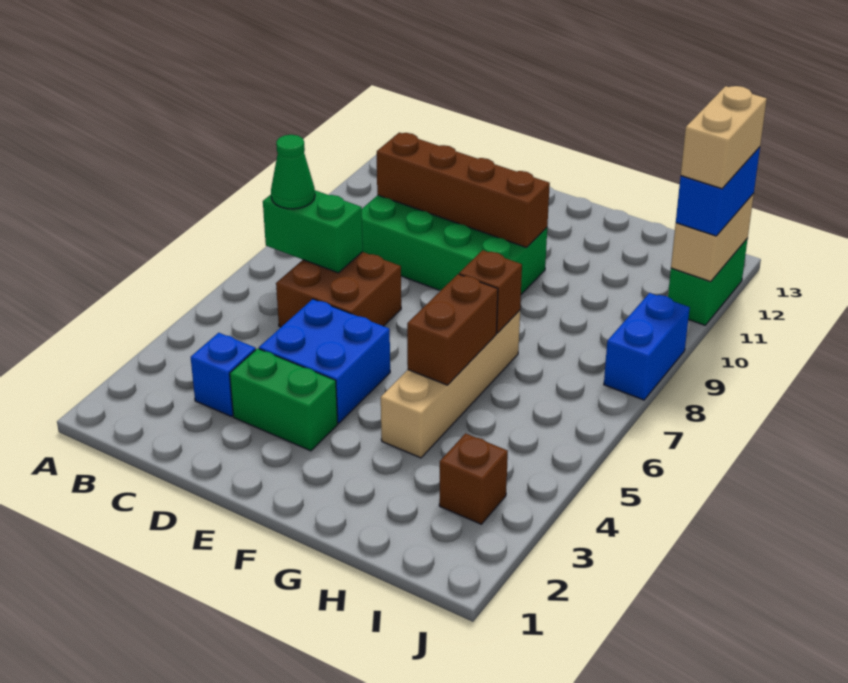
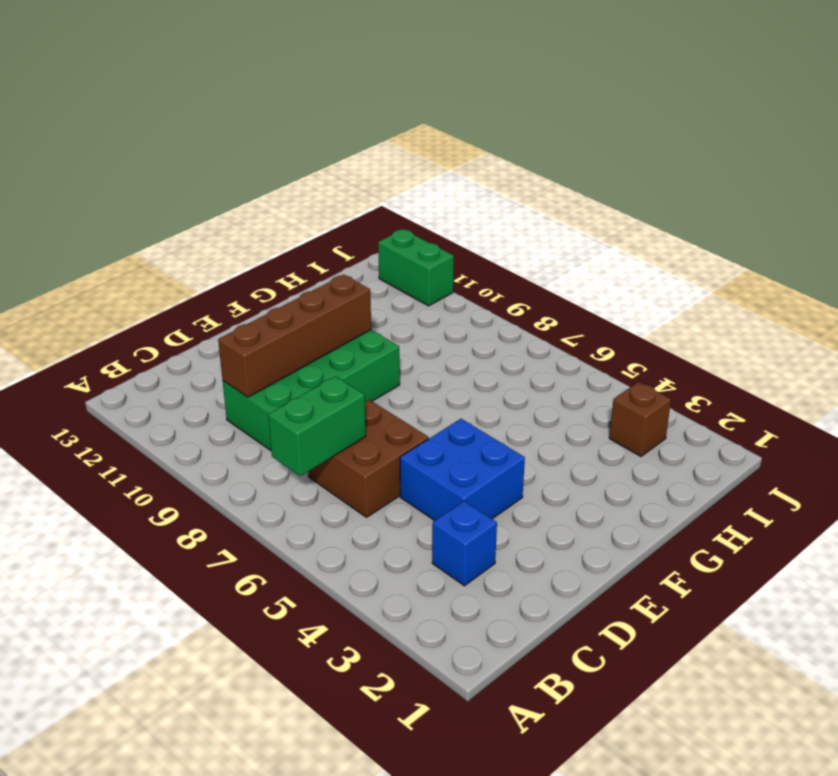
none -> green brick D3:E3 level 1
none -> tan brick G4:G7 level 1
none -> blue brick J8:J9 level 1

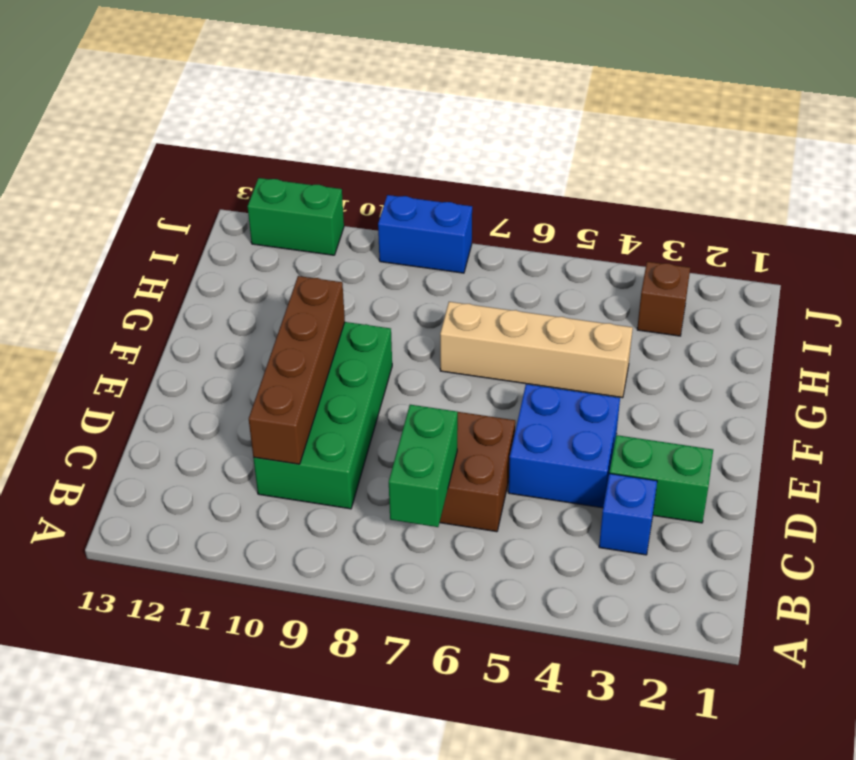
green brick D2:D3 level 1 -> green brick D3:E3 level 1
none -> brown brick G5:G6 level 2
none -> brown brick G7 level 2
none -> tan brick J11:J12 level 2

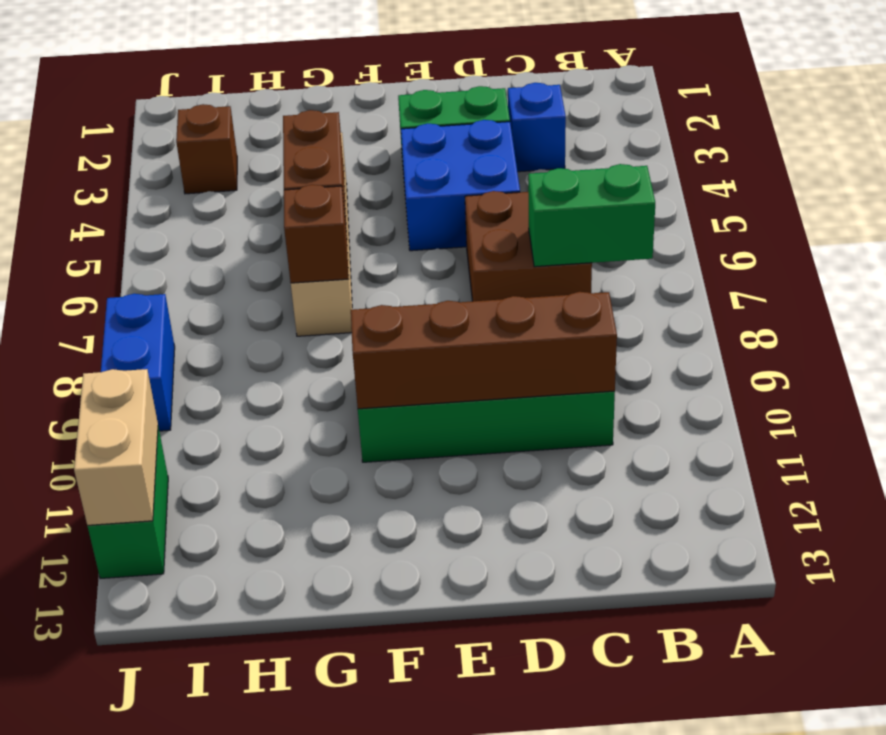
none -> green cone B7 level 3
none -> blue brick J11:J12 level 3
none -> tan brick J11:J12 level 4

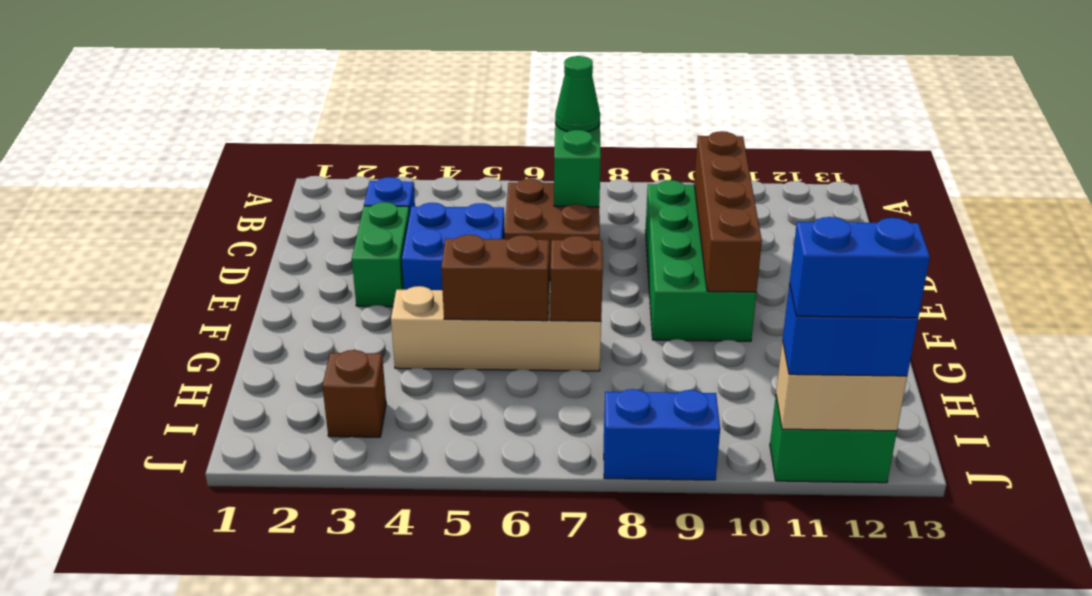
blue brick J11:J12 level 4 -> tan brick J11:J12 level 4

